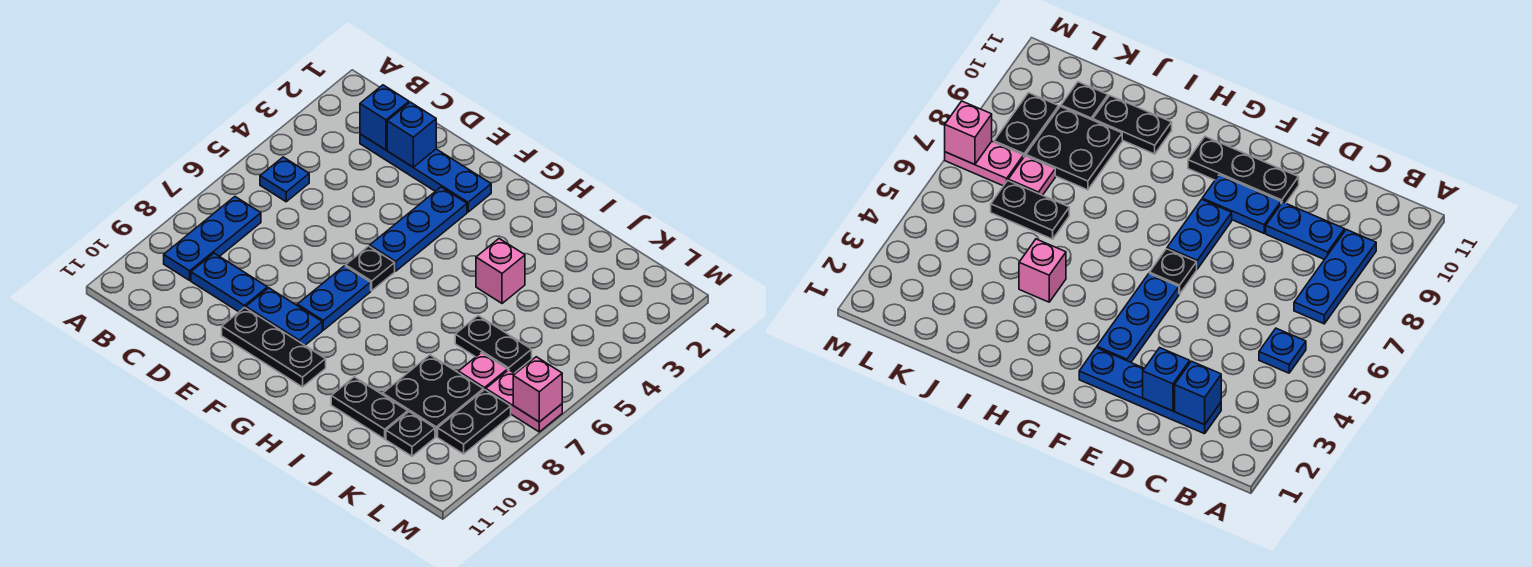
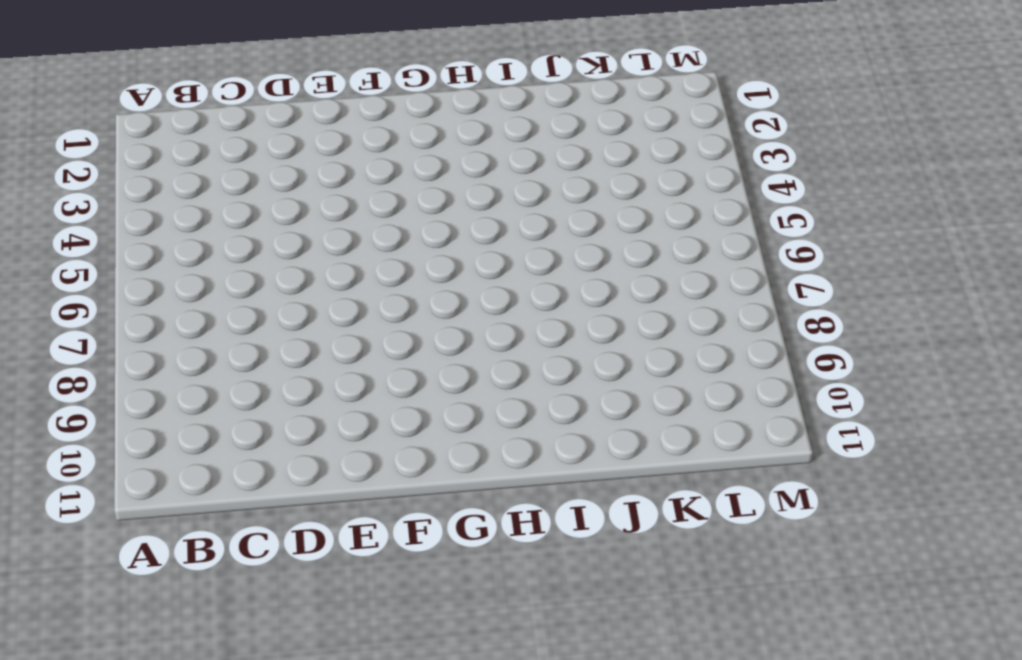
none -> blue plate B5 level 1
none -> blue plate B7:B9 level 1
none -> blue plate C2:F2 level 1

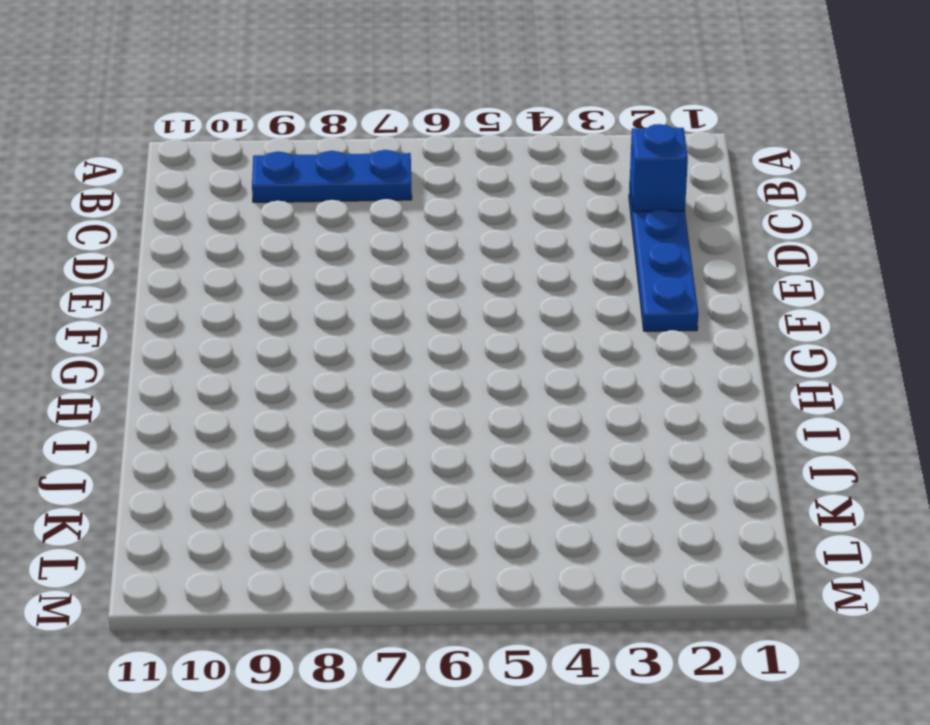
none -> blue plate B5 level 1
none -> blue plate C9:D9 level 1
none -> blue plate E9:F9 level 1

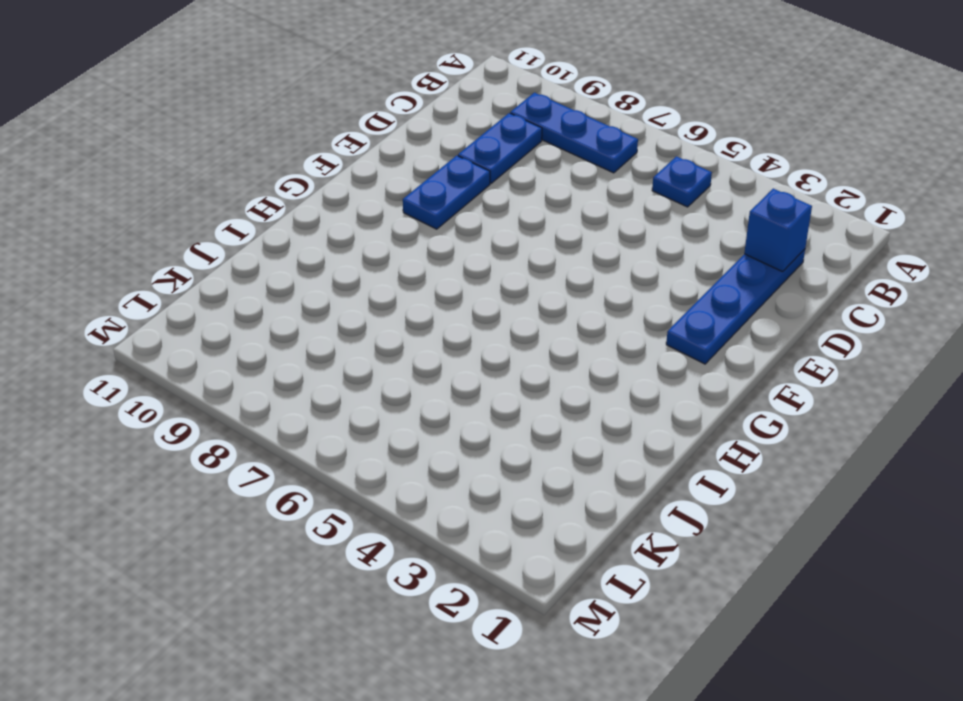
none -> black plate E10:G10 level 1
none -> blue plate F3:F5 level 1
none -> black plate F6 level 1

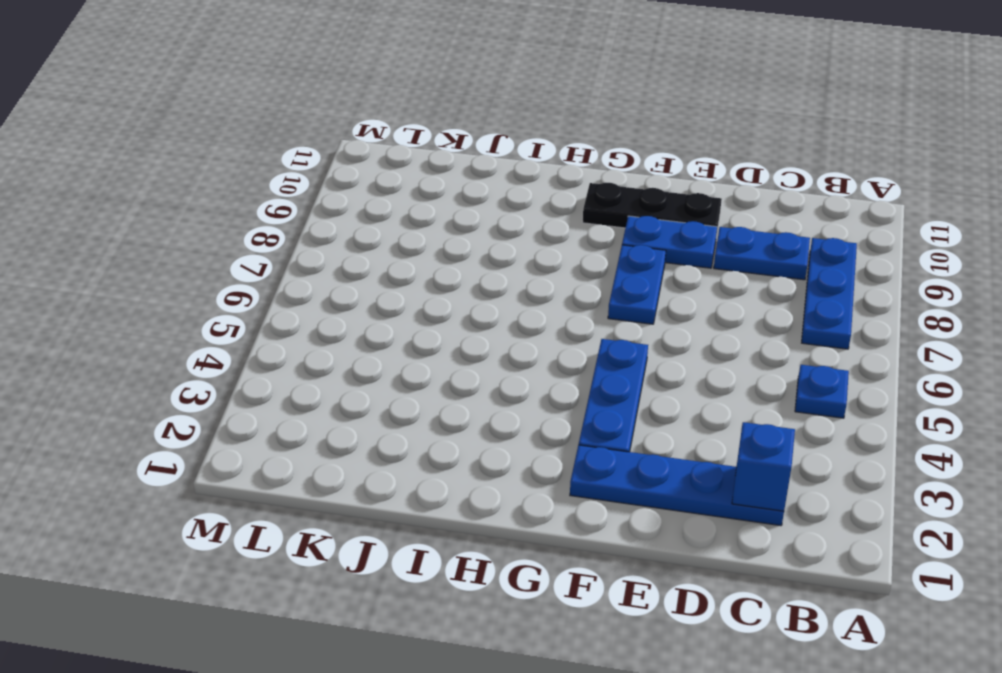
none -> black plate F6 level 1
none -> pink brick I4 level 1
none -> black plate I10:J10 level 1

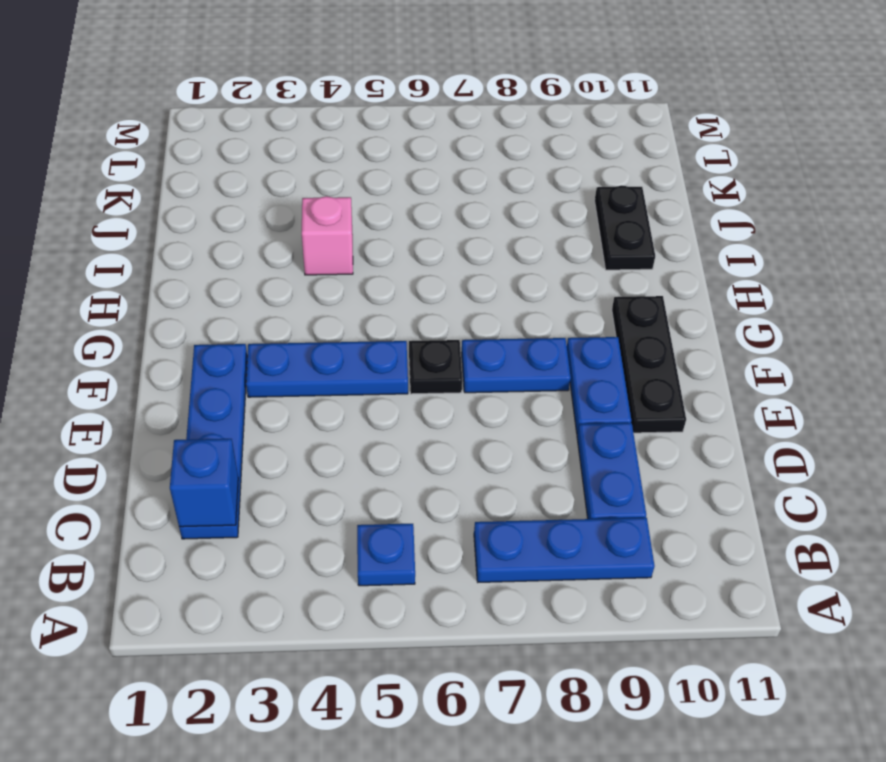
none -> black plate J6:K6 level 1
none -> black plate J8:K9 level 1
none -> pink plate K7 level 1

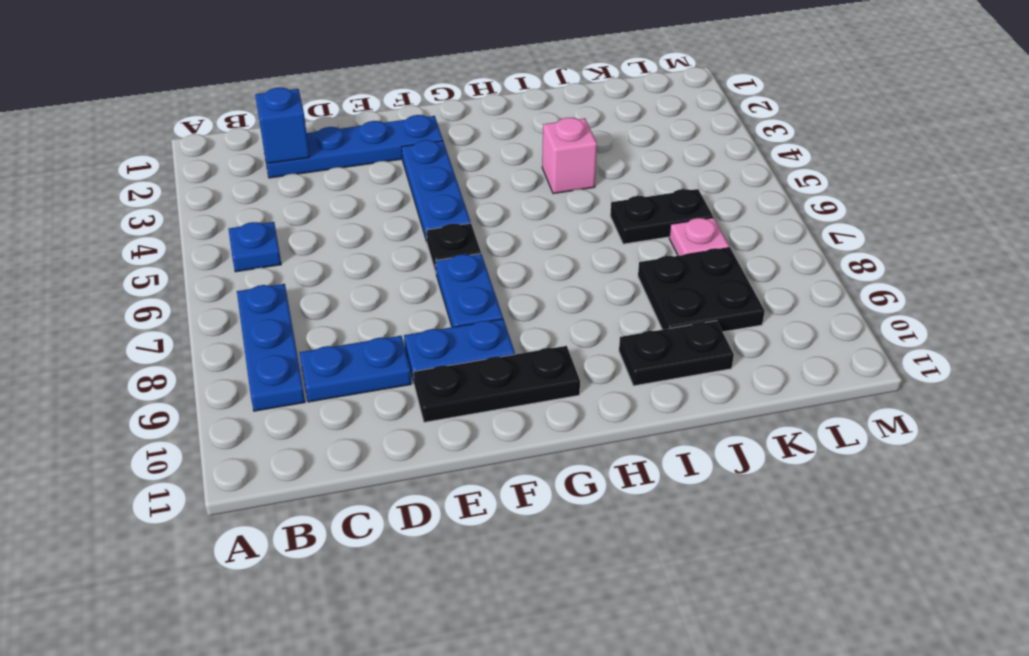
none -> black plate K10 level 1
none -> pink plate L7:M7 level 1
none -> black plate L8:L9 level 1

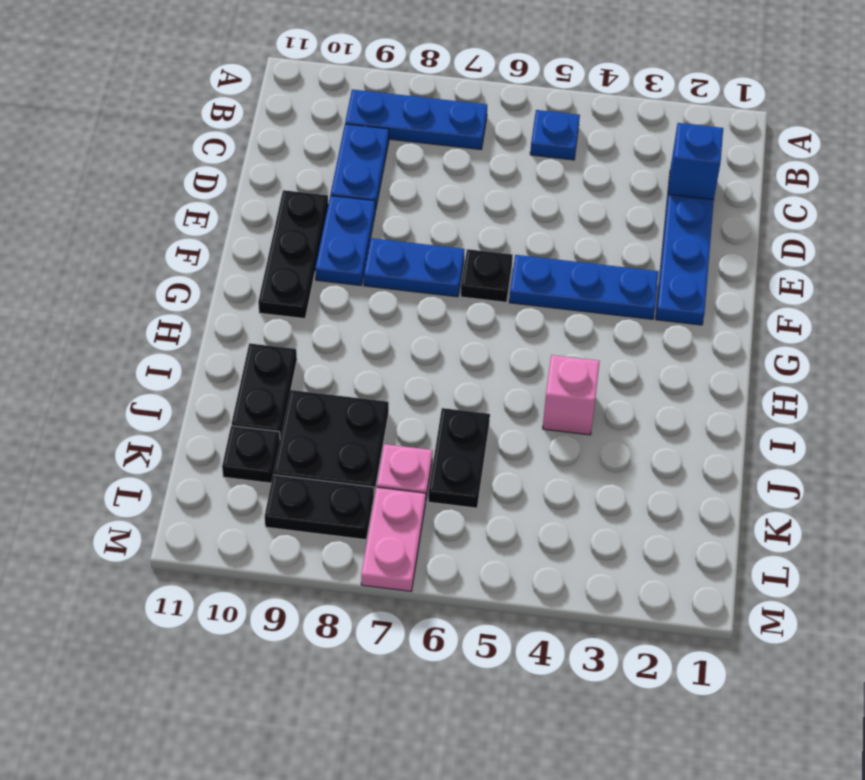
none -> blue brick D2 level 2
none -> pink brick M7 level 2

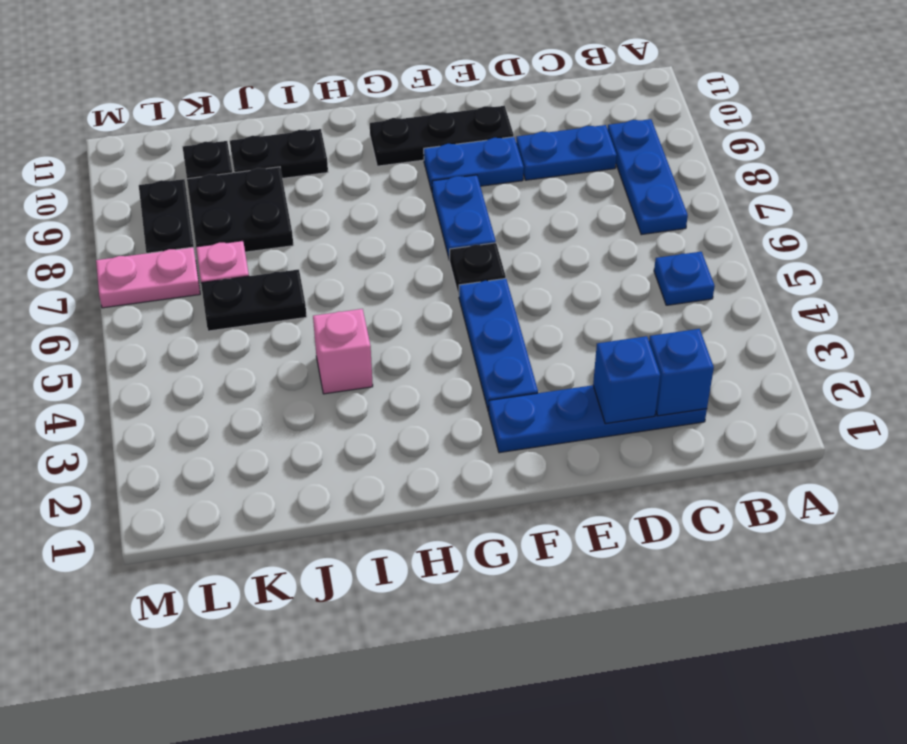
none -> pink brick M7 level 2

